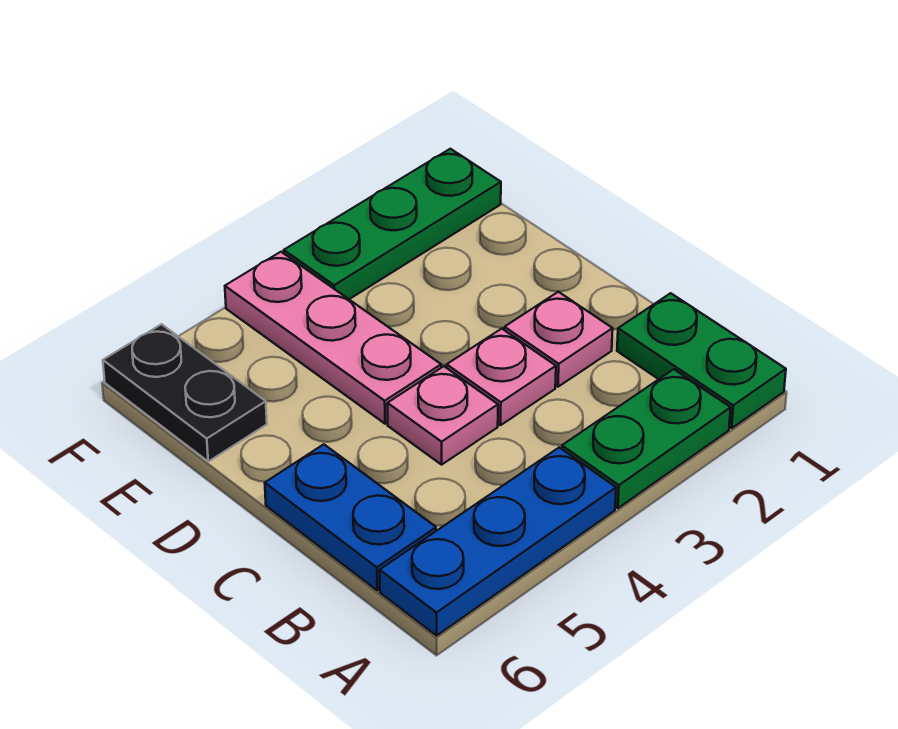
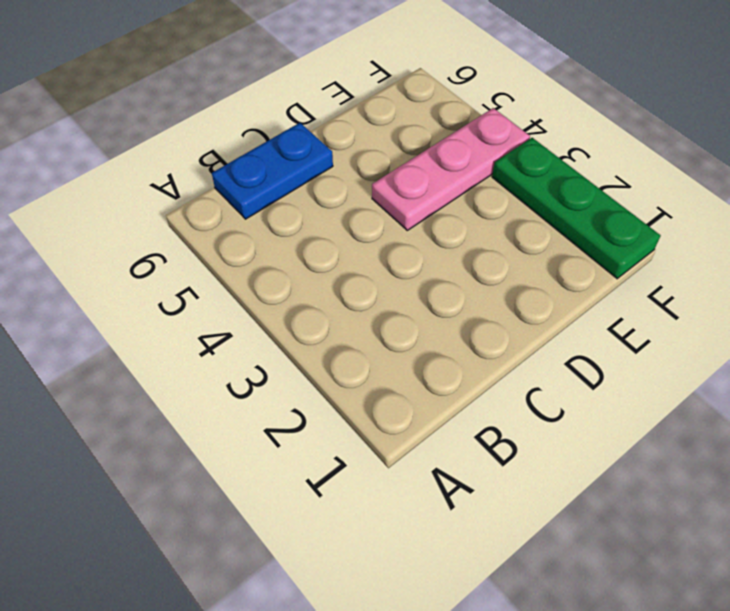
none -> green plate A1:B1 level 1
none -> green plate A2:A3 level 1

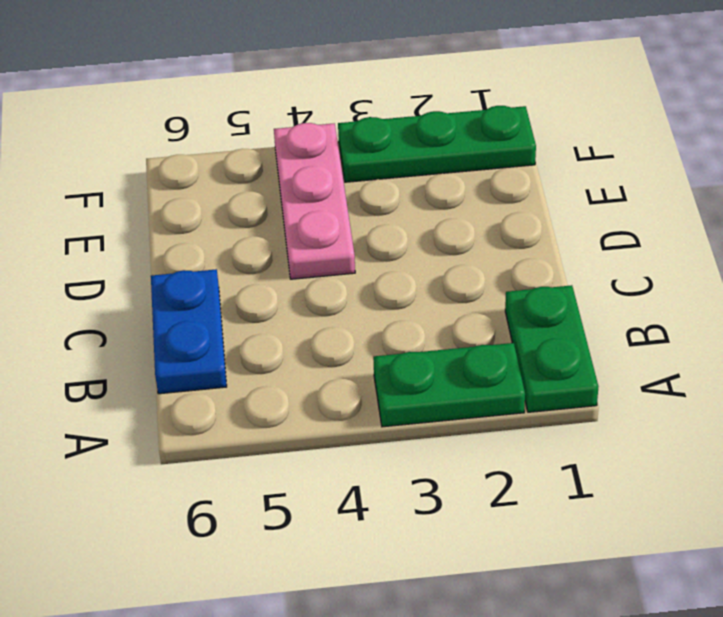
none -> blue plate A4:A6 level 1
none -> pink plate C2 level 1

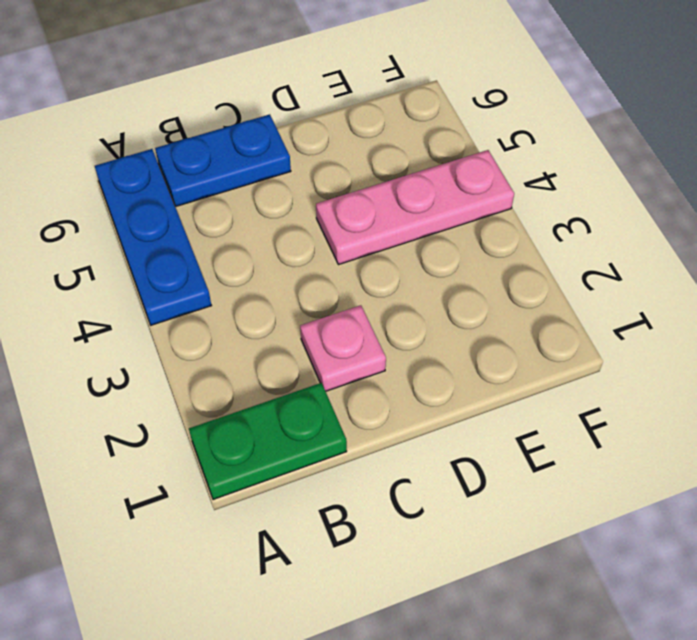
none -> green plate A2:A3 level 1
none -> pink plate C3 level 1

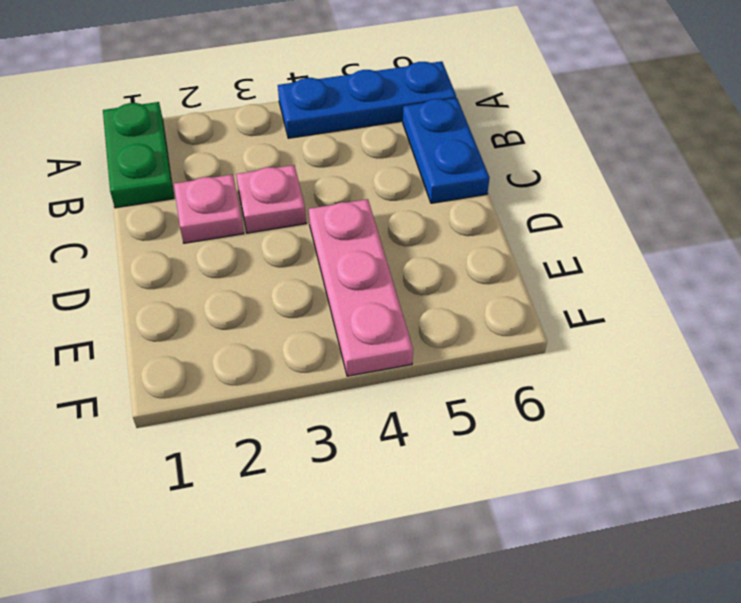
none -> green plate A2:A3 level 1
none -> pink plate C4 level 1

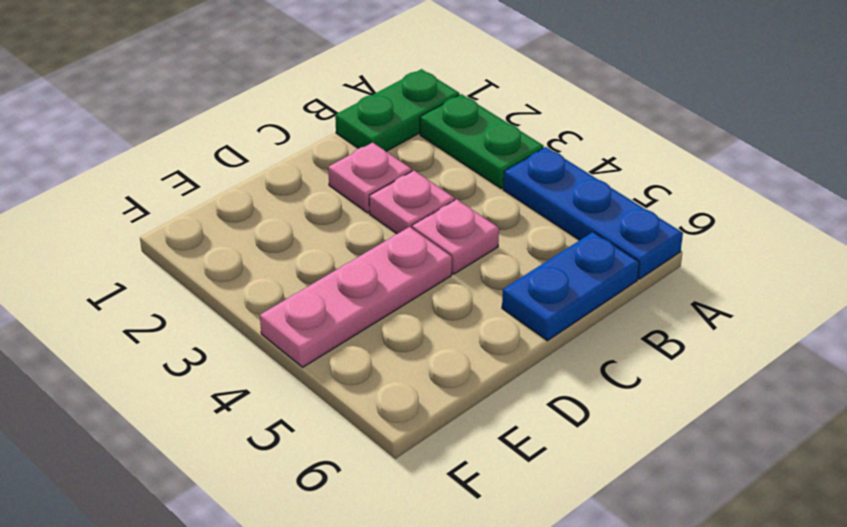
none -> black plate E6:F6 level 1
none -> green plate F1:F3 level 1

